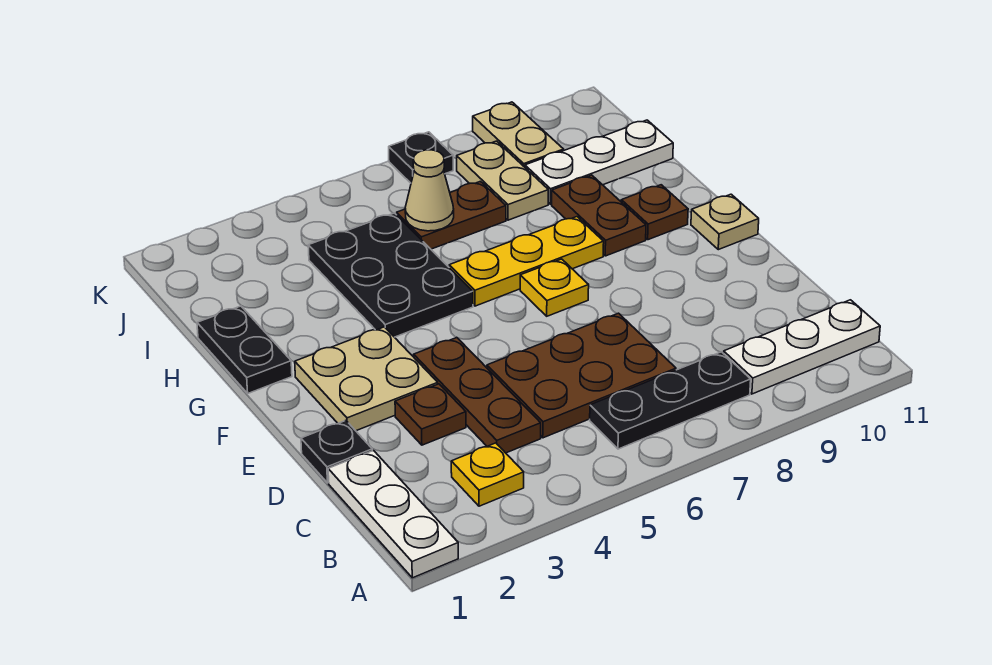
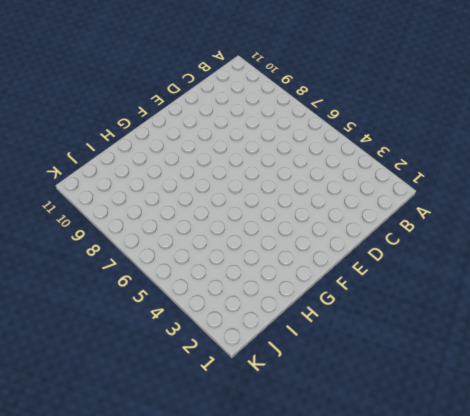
none -> white plate A1:C1 level 1
none -> yellow plate B3 level 1
none -> black plate B6:B8 level 1

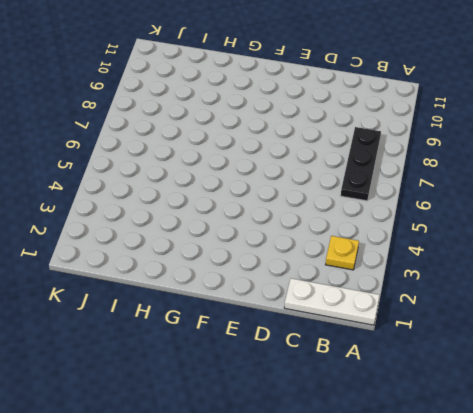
none -> white plate B9:B11 level 1
none -> brown plate C4:E4 level 1
none -> brown plate C5:D7 level 1

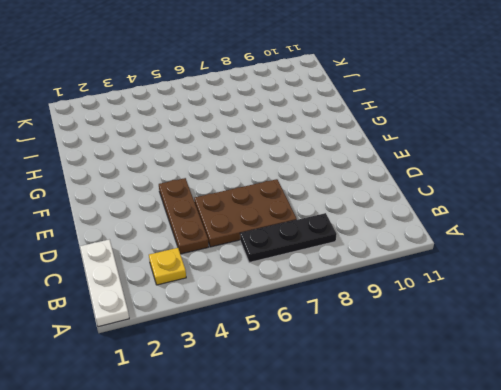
none -> white plate B9:B11 level 1
none -> black plate D1 level 1
none -> brown plate D3 level 1

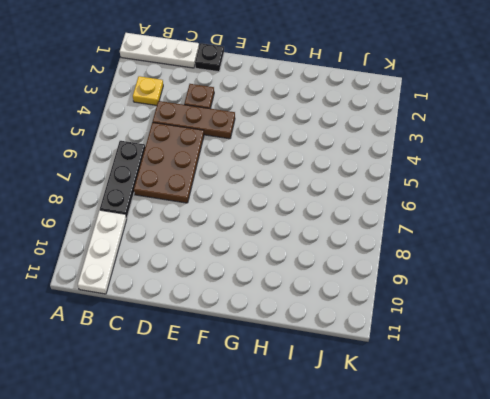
none -> tan plate E2:F3 level 1
none -> yellow plate F7 level 1
none -> tan plate F11 level 1

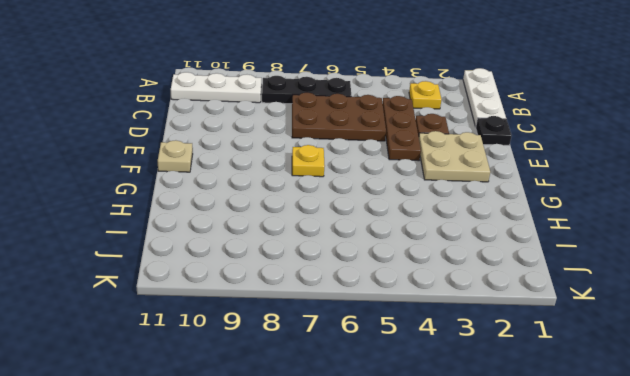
none -> black plate G1:H1 level 1
none -> black plate G4:I5 level 1
none -> yellow plate G6:G8 level 1

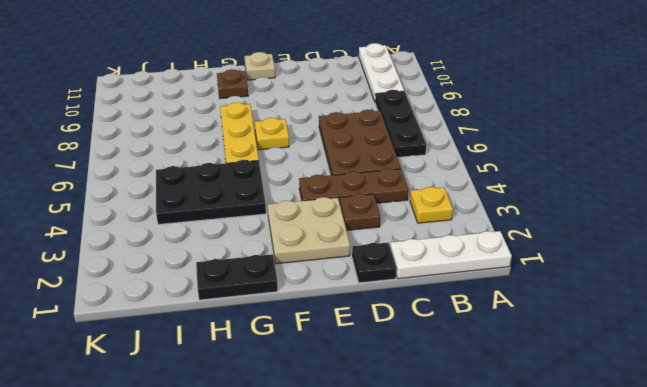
none -> brown plate G9:H9 level 1
none -> brown plate I6:I7 level 1
none -> tan plate I8:J8 level 1

